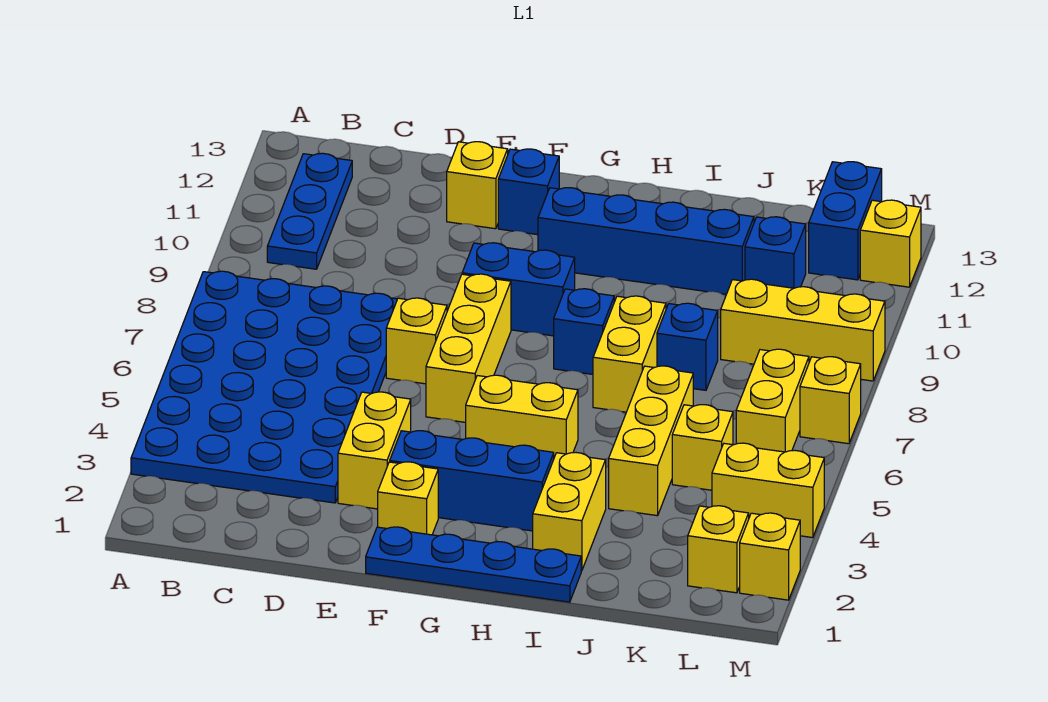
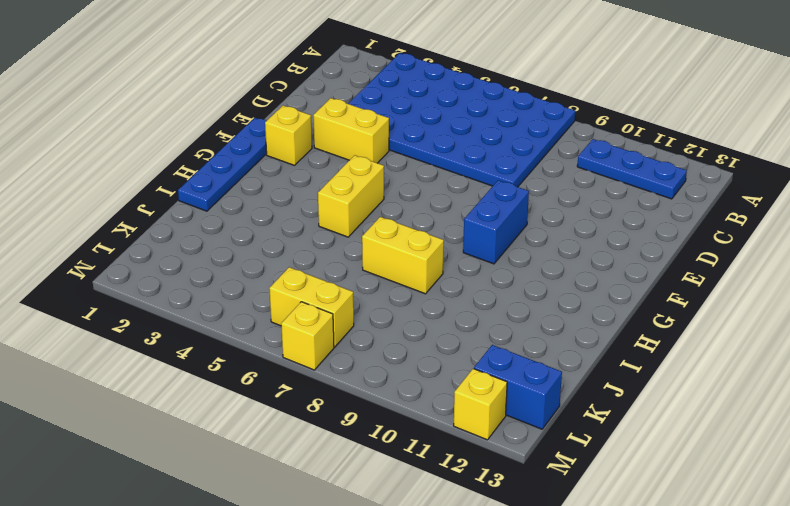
none -> yellow brick E7 level 1
none -> yellow brick E12 level 1
none -> blue brick F3:H3 level 1

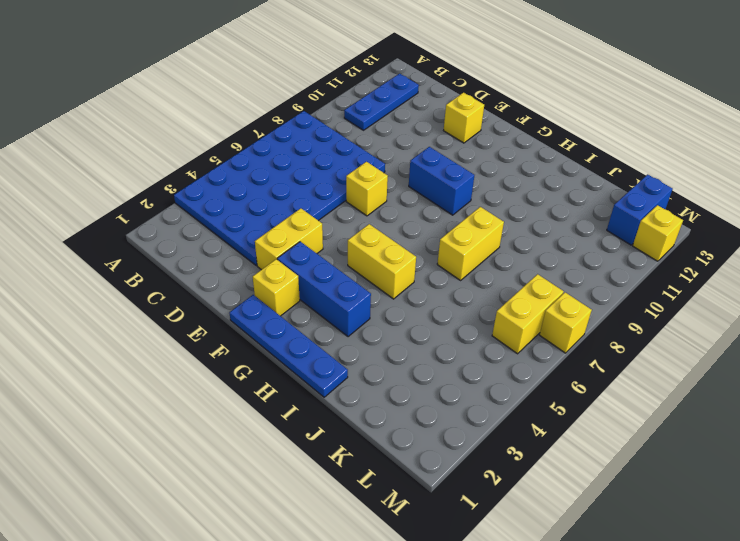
none -> yellow brick F6:F8 level 1
none -> blue brick F12 level 1
none -> blue brick G11:J11 level 1

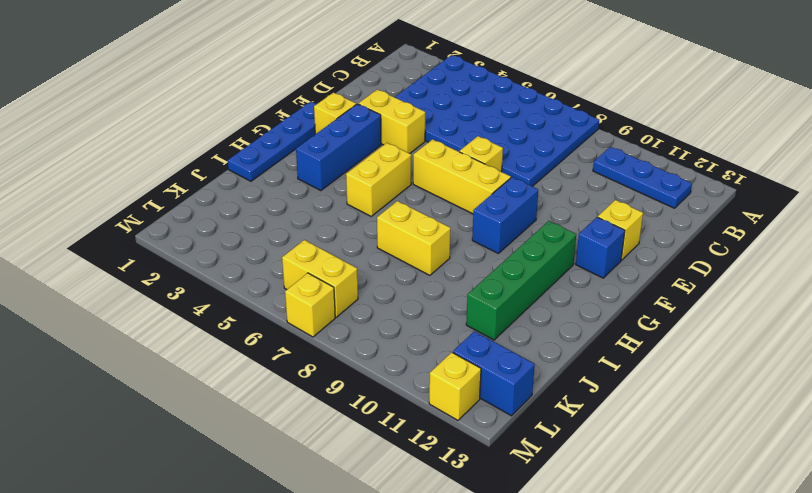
green brick G11:J11 level 1 -> blue brick G11:J11 level 1
none -> blue brick H8 level 1
none -> yellow brick I2:I3 level 1
none -> yellow brick J4:J6 level 1

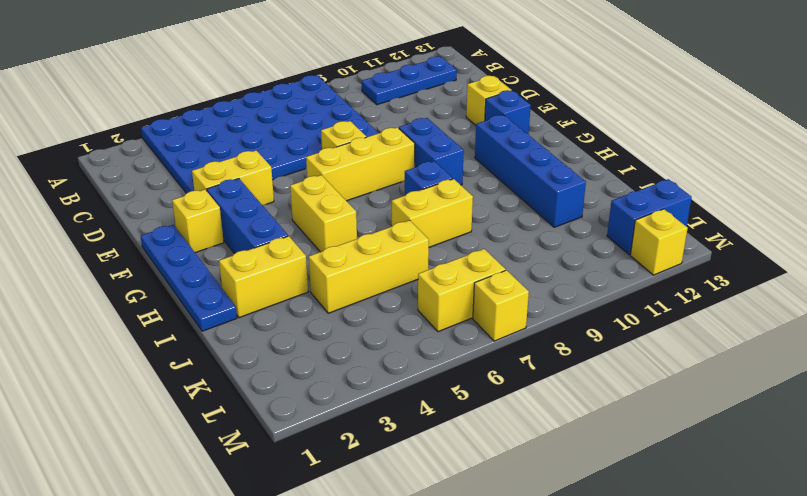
none -> blue brick J8 level 1
none -> yellow brick K5 level 1
none -> yellow brick K9:M9 level 1

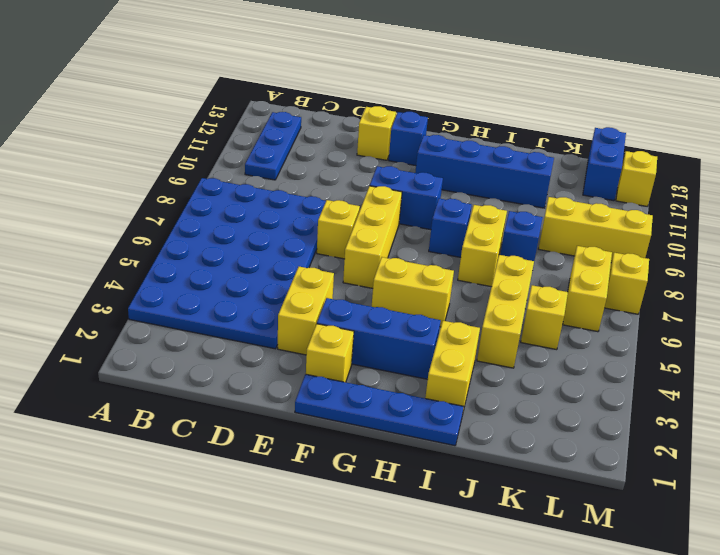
none -> blue brick K11 level 1
none -> yellow brick L2 level 1
none -> yellow brick L4:M4 level 1

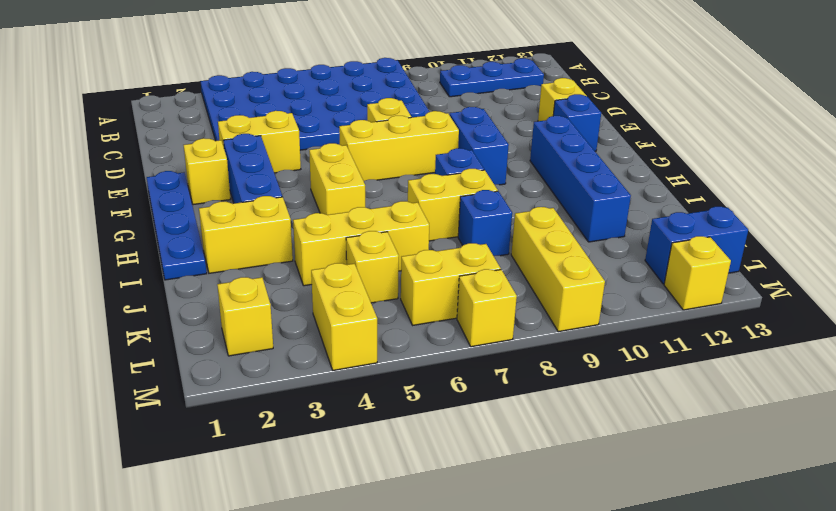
none -> blue brick K11 level 1
none -> yellow brick M2 level 1

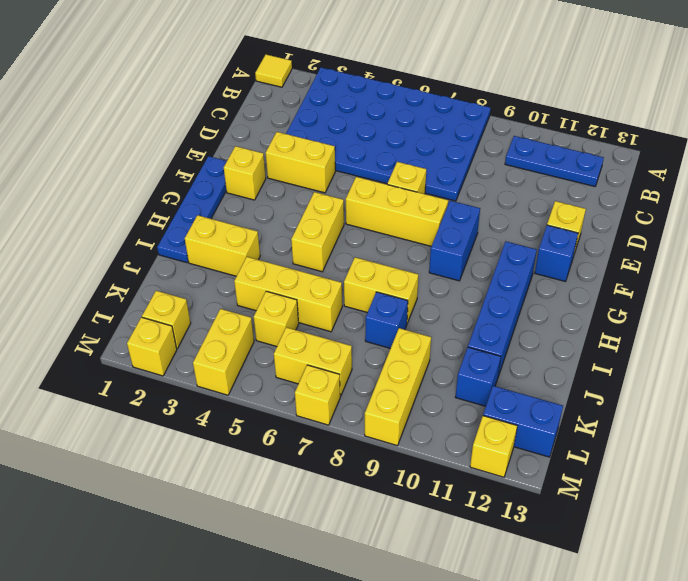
yellow tile A1 level 1 -> none
none -> blue brick F3:H3 level 1
none -> blue brick H8 level 1

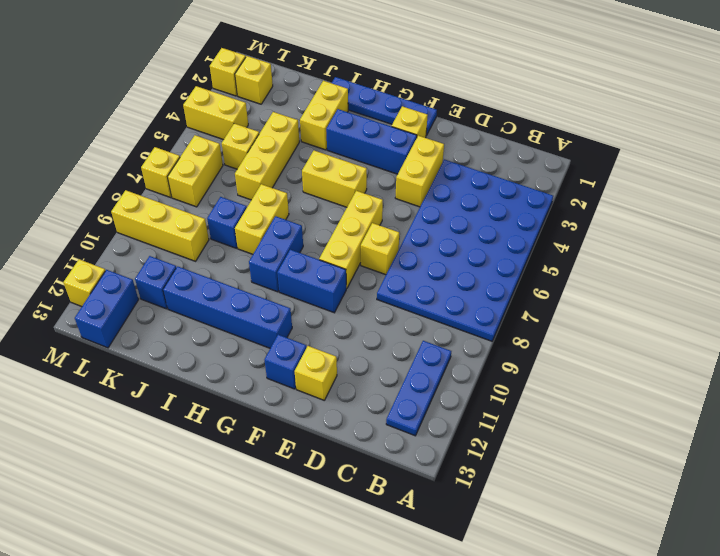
blue brick H8:H9 level 1 -> blue brick H8 level 1

